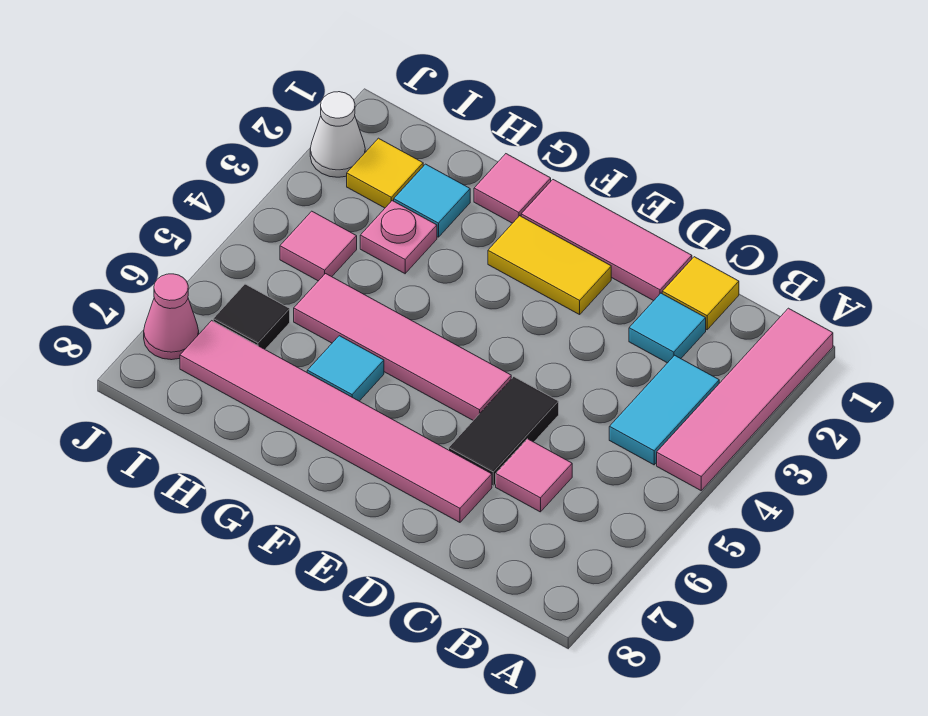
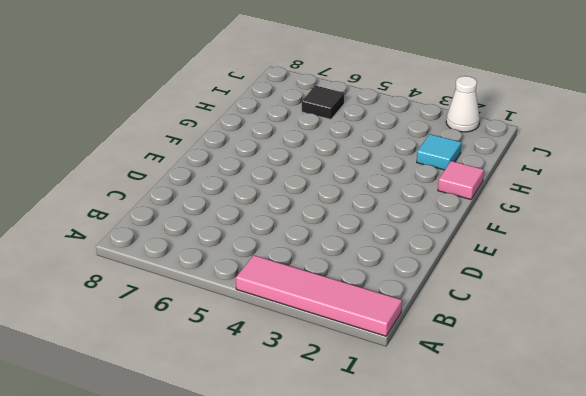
none -> cyan tile B3:B4 level 1
none -> yellow tile C1 level 1
none -> cyan tile C2 level 1

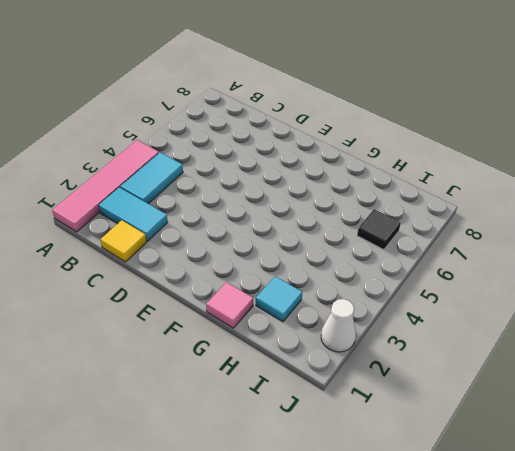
cyan tile B2:C2 level 1 -> cyan tile C2 level 1
none -> pink tile C6 level 1
none -> pink tile D1:F1 level 1
none -> black tile D5:D6 level 1

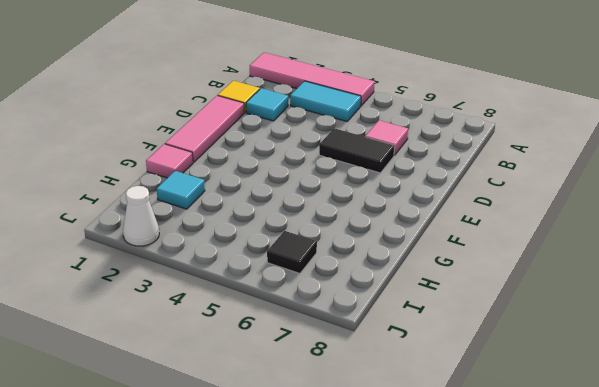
none -> pink tile D7:I7 level 1
none -> yellow tile E2:F2 level 1
none -> pink tile E5:H5 level 1

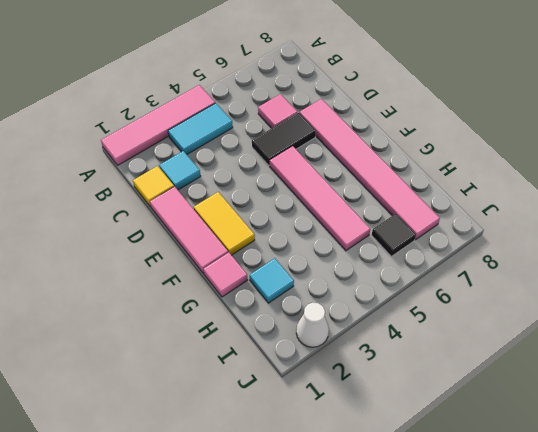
none -> cyan tile G6 level 1
none -> pink plate H3 level 1
none -> yellow tile I2 level 1

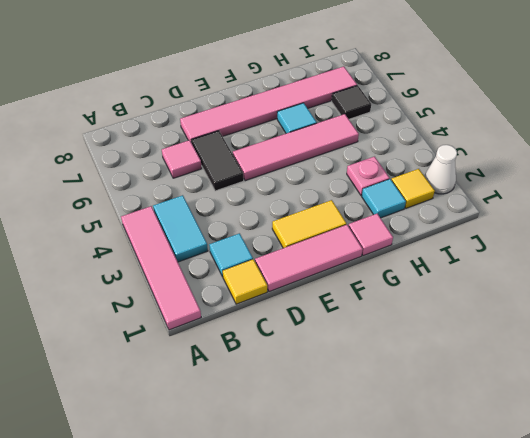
none -> pink tile I4 level 1
none -> pink cone J7 level 1

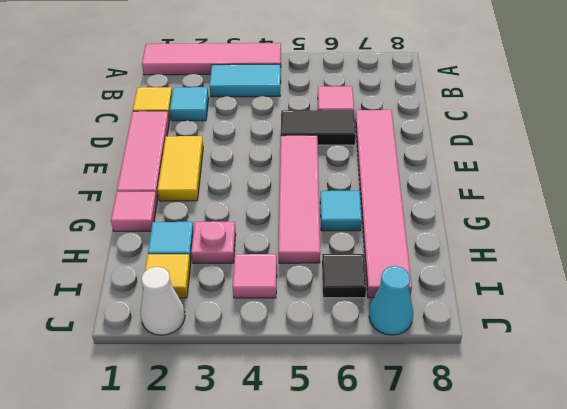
cyan cone J7 level 1 -> pink cone J7 level 1

